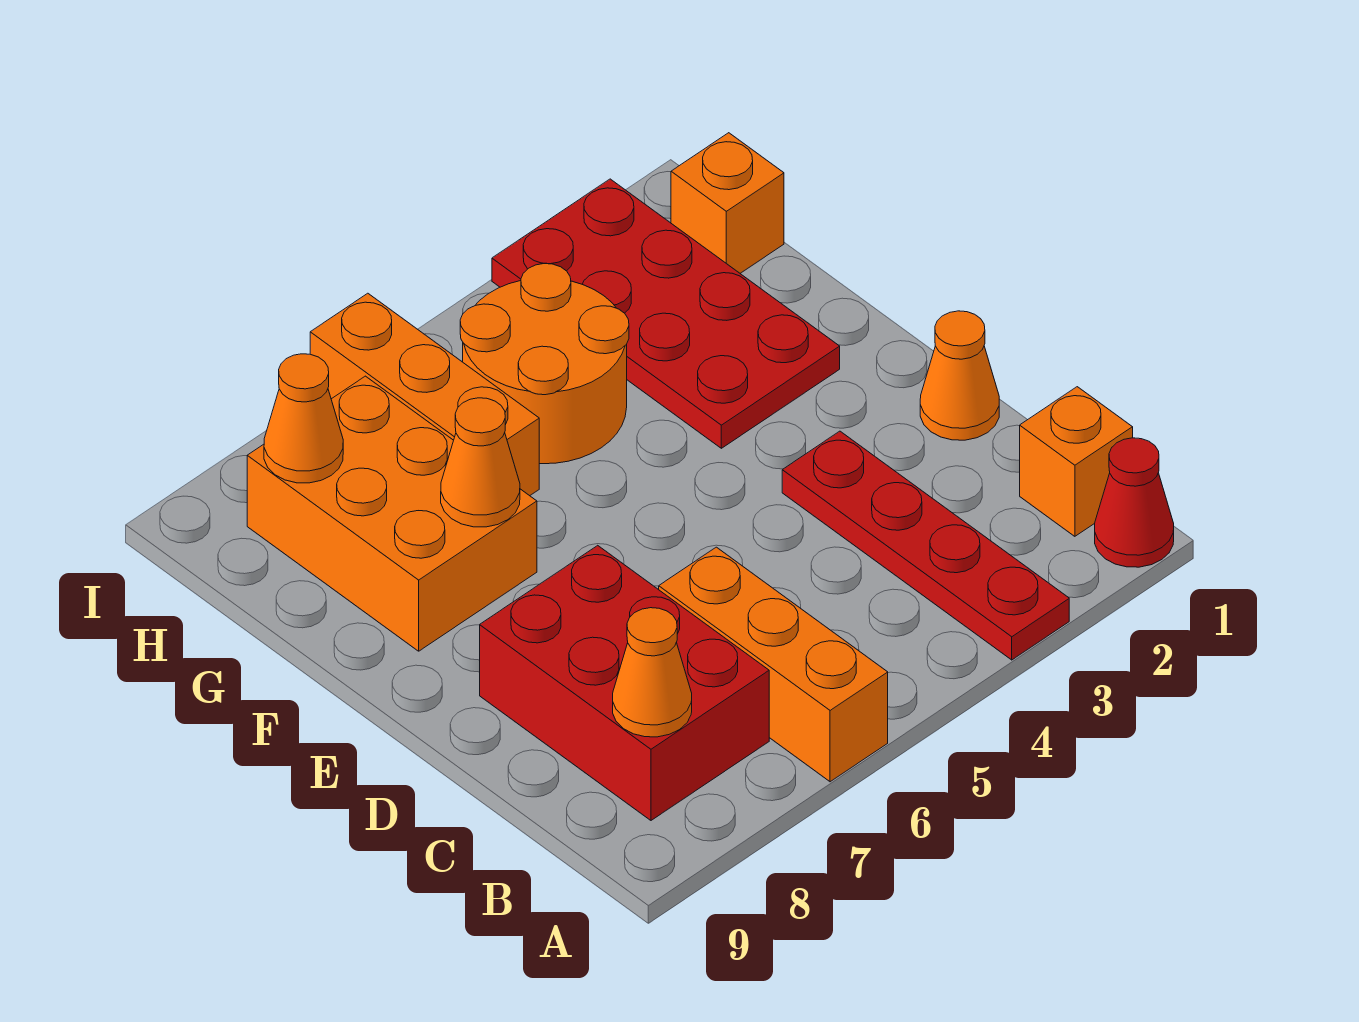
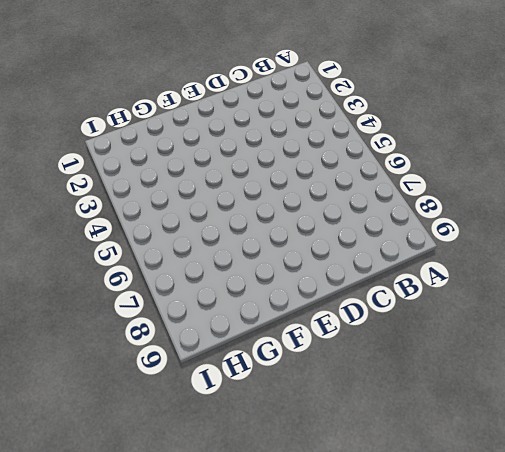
none -> red cone A1 level 1
none -> red plate A3:D3 level 1
none -> orange brick A6:C6 level 1

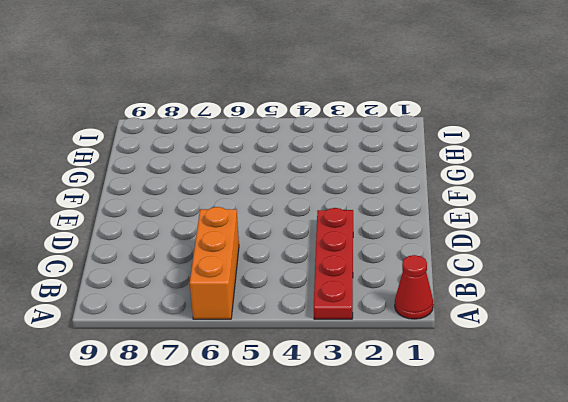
none -> orange brick B1 level 1
none -> red brick B7:D8 level 1
none -> orange cone D1 level 1

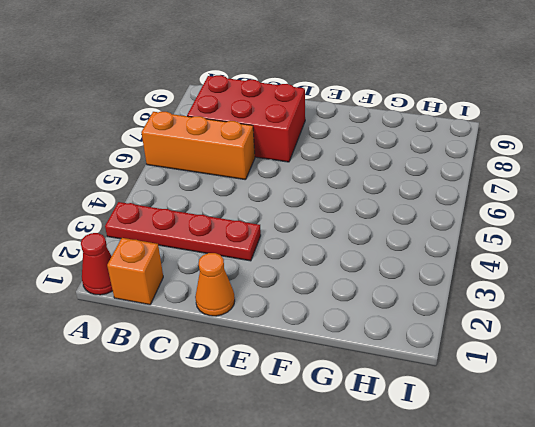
none -> red plate F2:I3 level 1
none -> orange brick F7:H8 level 1
none -> orange round brick G4:H5 level 1

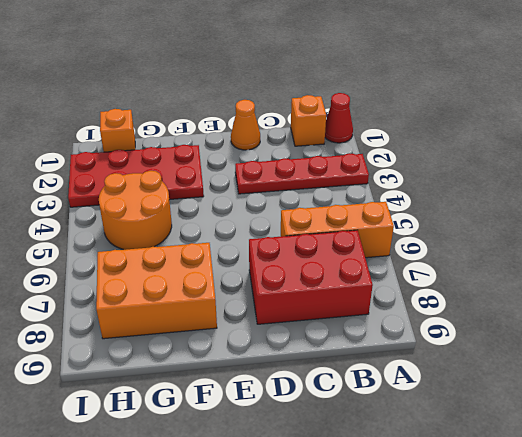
none -> orange brick G6:I6 level 1
none -> orange cone B8 level 2
none -> orange cone F7 level 2

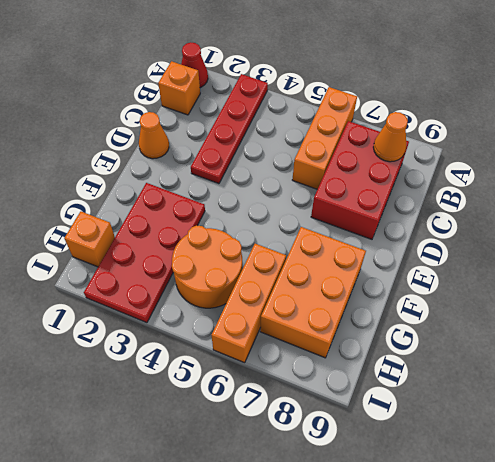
none -> orange cone F7 level 2
none -> orange cone H8 level 2

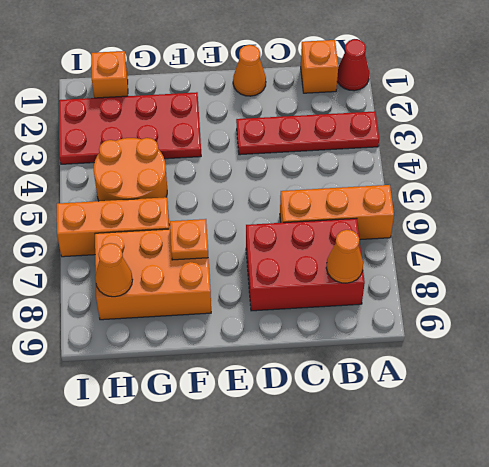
orange plate F7 level 2 -> orange cone F7 level 2

